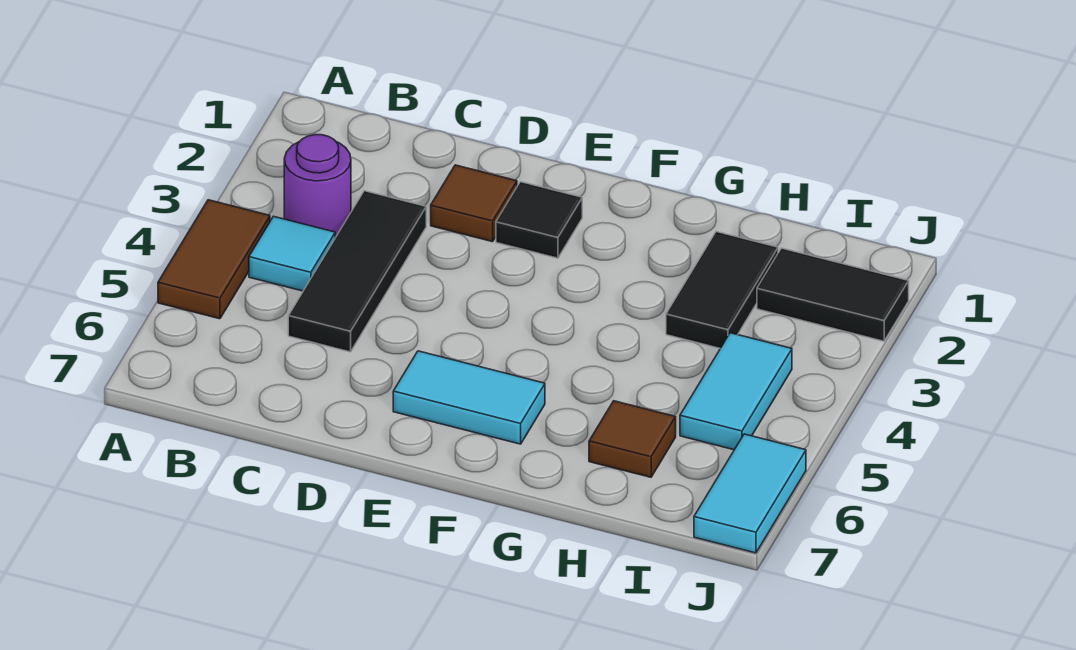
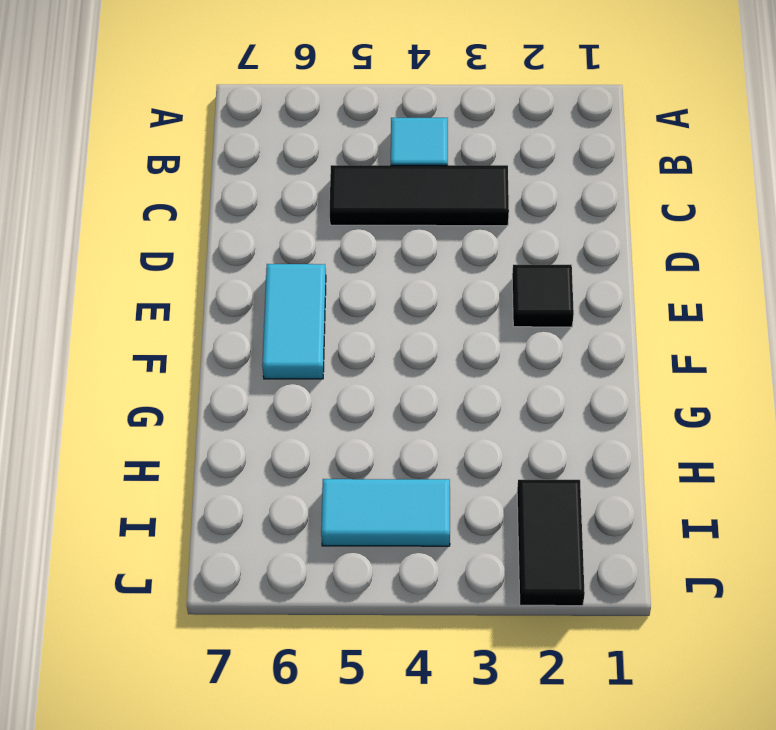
none -> brown tile A4:A5 level 1
none -> purple round brick B3 level 1
none -> brown tile D2 level 1

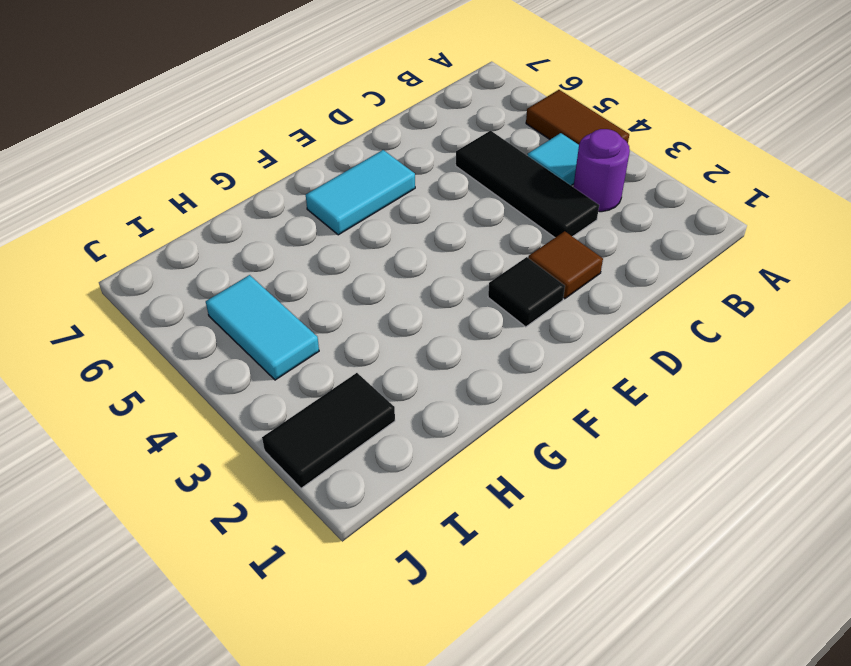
none -> black tile H2:H3 level 1
none -> brown tile H6 level 1
none -> cyan tile J6:J7 level 1

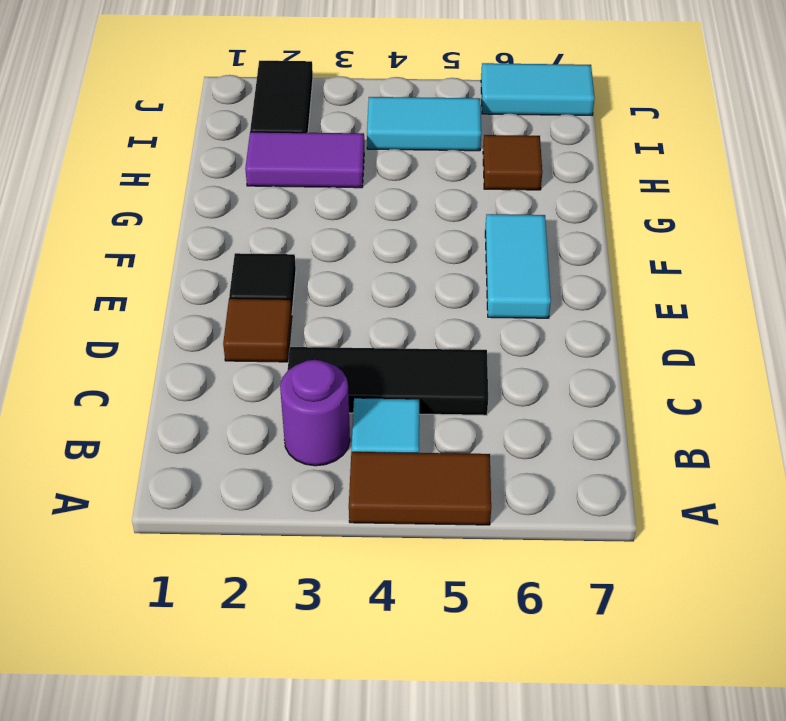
purple tile H2:H3 level 1 -> black tile H2:H3 level 1

